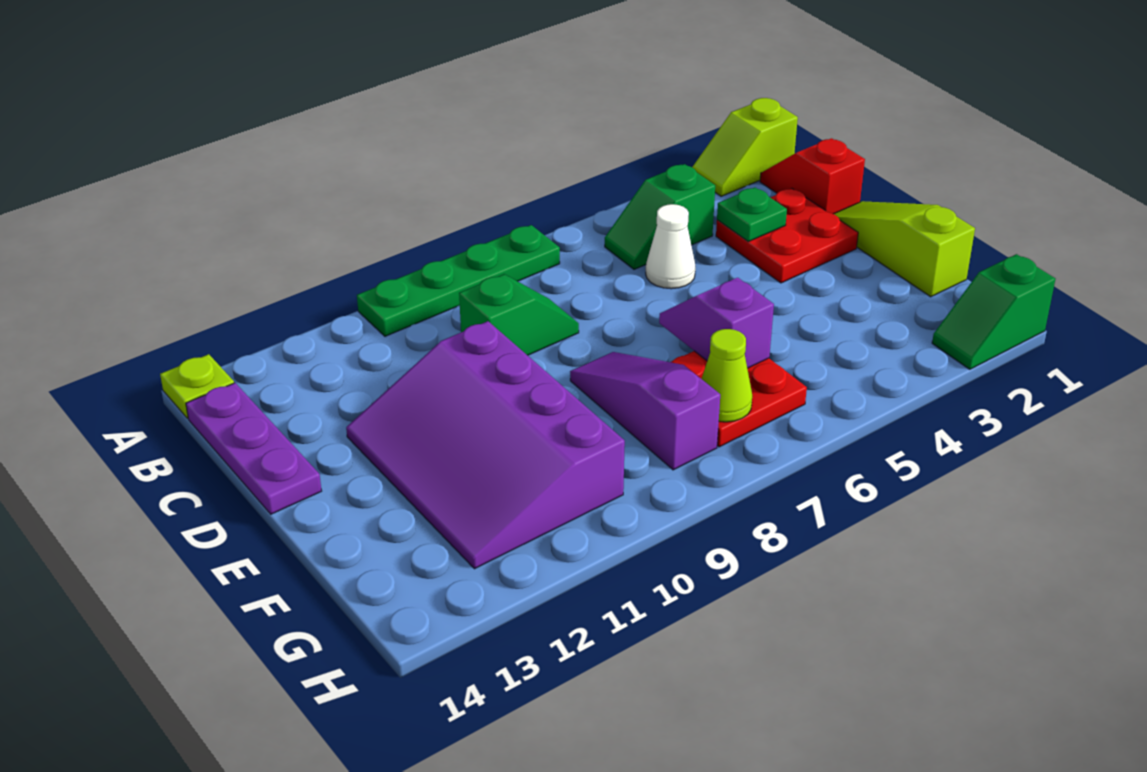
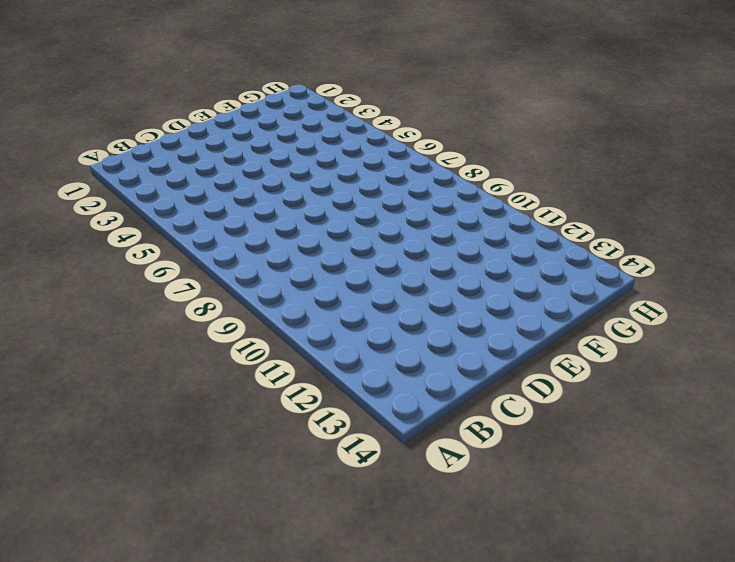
none -> lime slope A1:A2 level 1 top 1
none -> green plate A7:A10 level 1
none -> lime plate A14 level 1

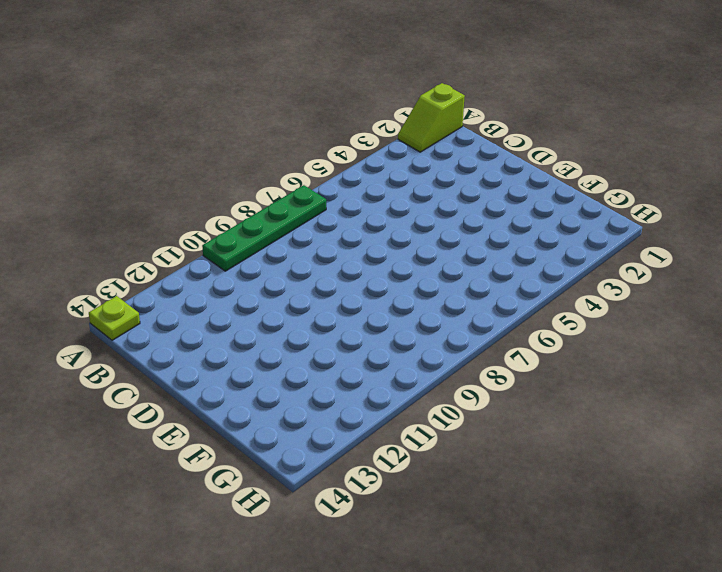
none -> red slope B1:C1 level 1 top C
none -> green slope B4:B5 level 1 top 4
none -> purple plate B14:D14 level 1

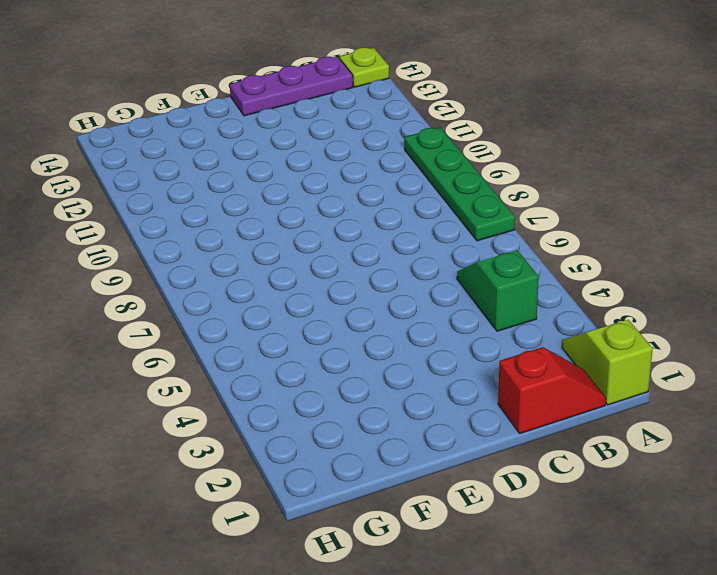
none -> red plate C2:D3 level 1
none -> white cone C5 level 1
none -> green slope C8:C9 level 1 top 9

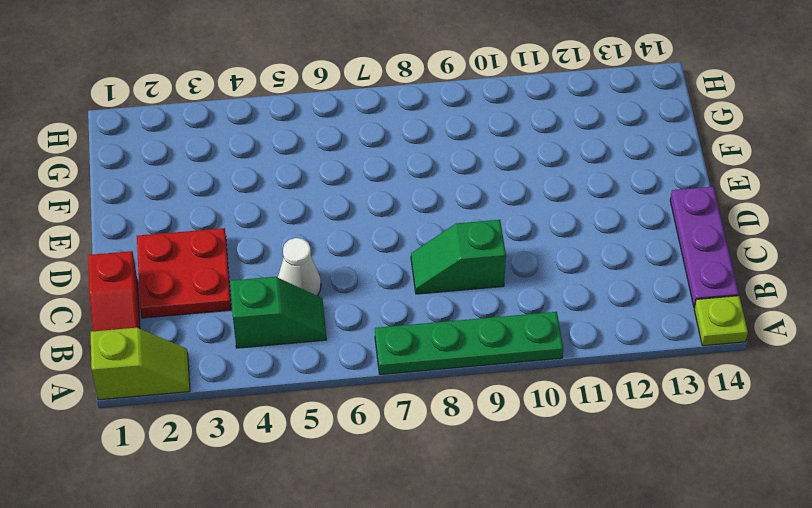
none -> lime slope D1:F1 level 1 top F
none -> purple slope D10:G12 level 1 top 10
none -> purple slope E8:G8 level 1 top G

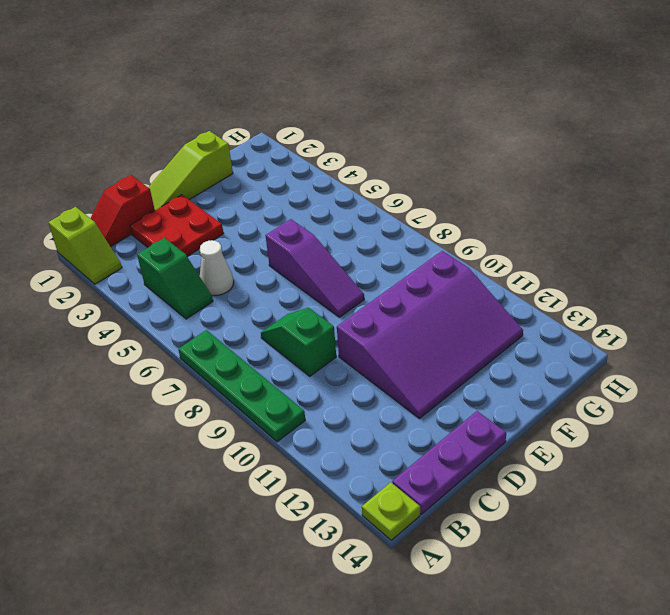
purple slope E6:E8 level 1 top 6 -> purple slope E8:G8 level 1 top G
none -> red plate F6:G7 level 1
none -> green slope H1:H2 level 1 top 1
none -> green plate C3 level 2

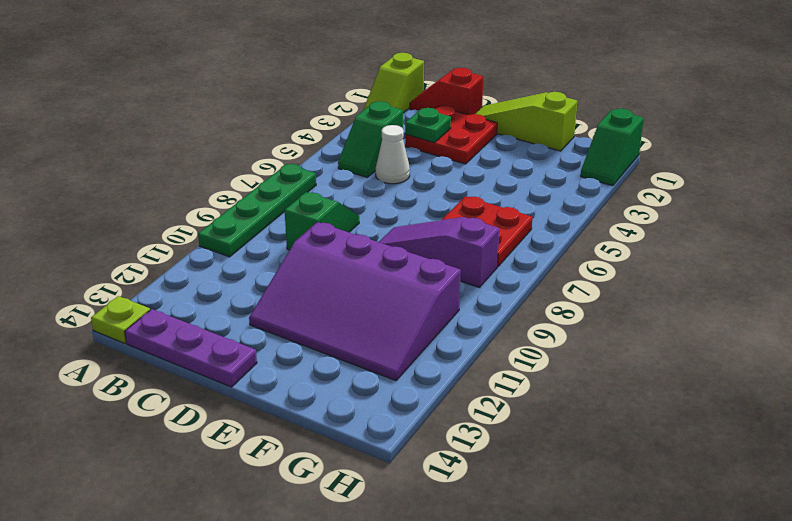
none -> purple slope E6:F6 level 2 top F
none -> lime cone G7 level 2

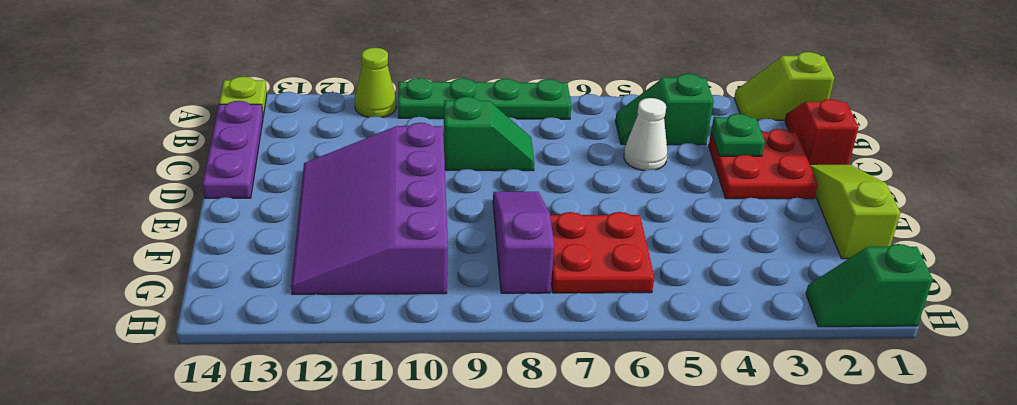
lime cone A11 level 1 -> lime cone G7 level 2
none -> purple slope E6:F6 level 2 top F

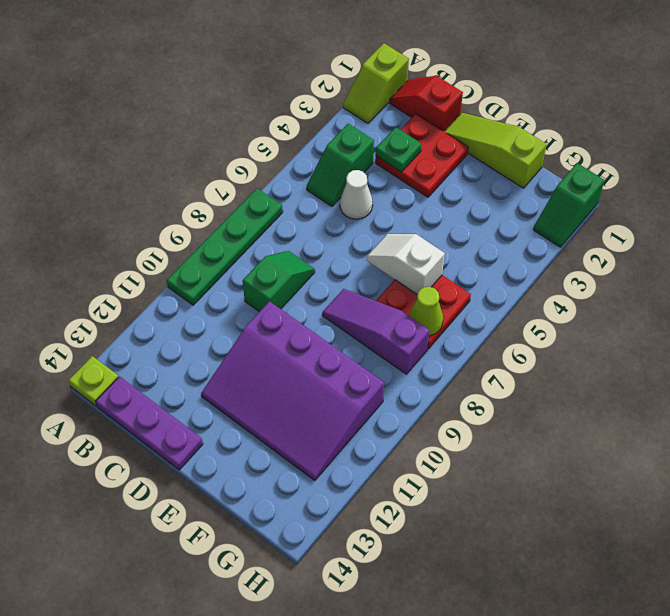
white slope E6:F6 level 2 top F -> purple slope E6:F6 level 2 top F

